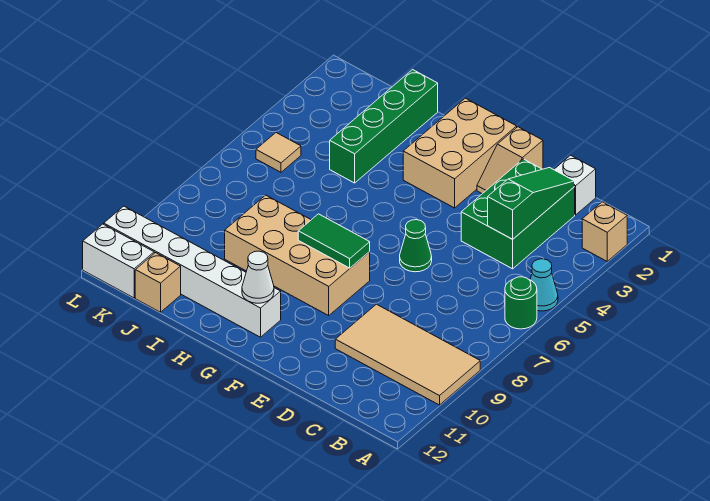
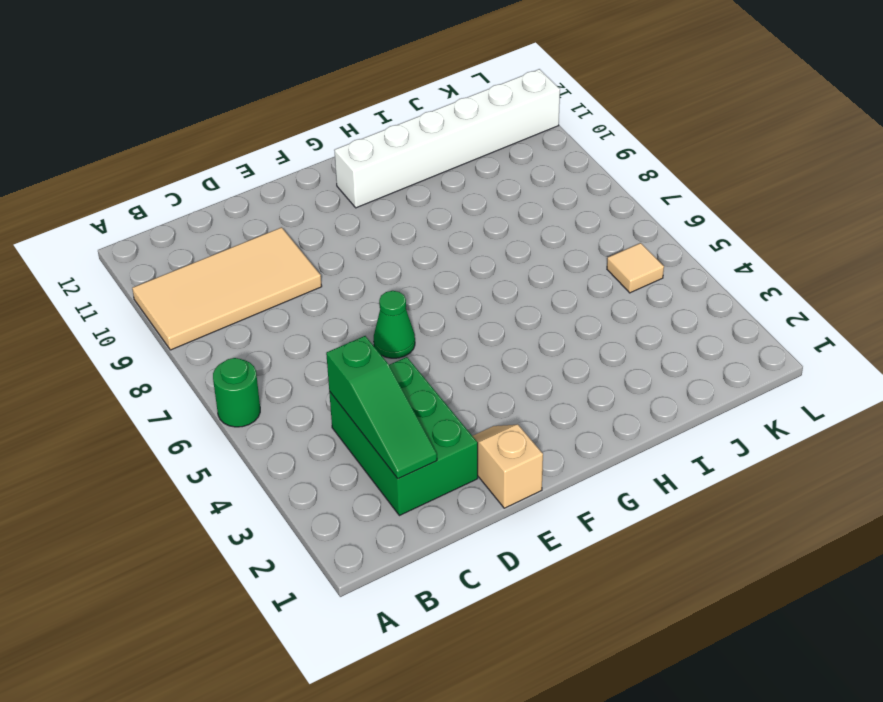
none -> tan brick A2 level 1
none -> cyan cone A5 level 1
none -> white brick C1 level 1

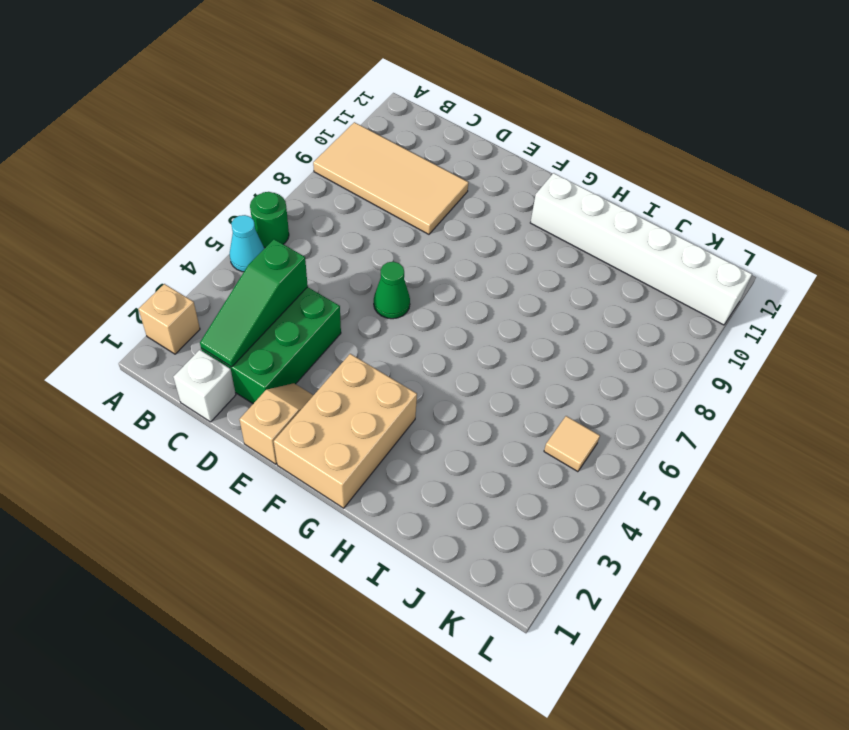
none -> tan brick F8:I9 level 1
none -> green brick I1:I4 level 1
none -> tan brick J12 level 1

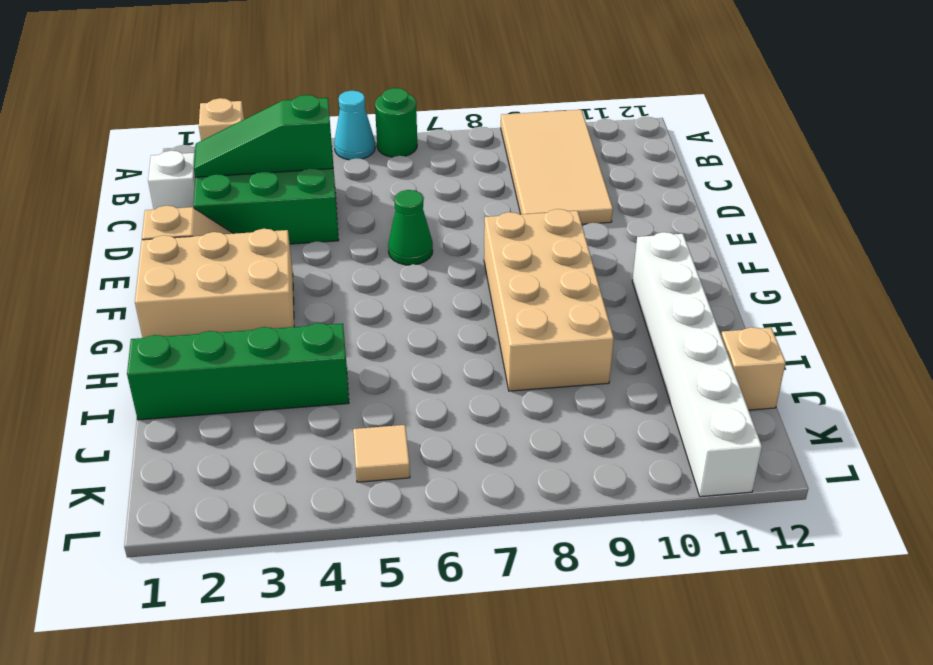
none -> white brick K12:L12 level 1
none -> green tile F8:G8 level 2
none -> white cone G11 level 2

